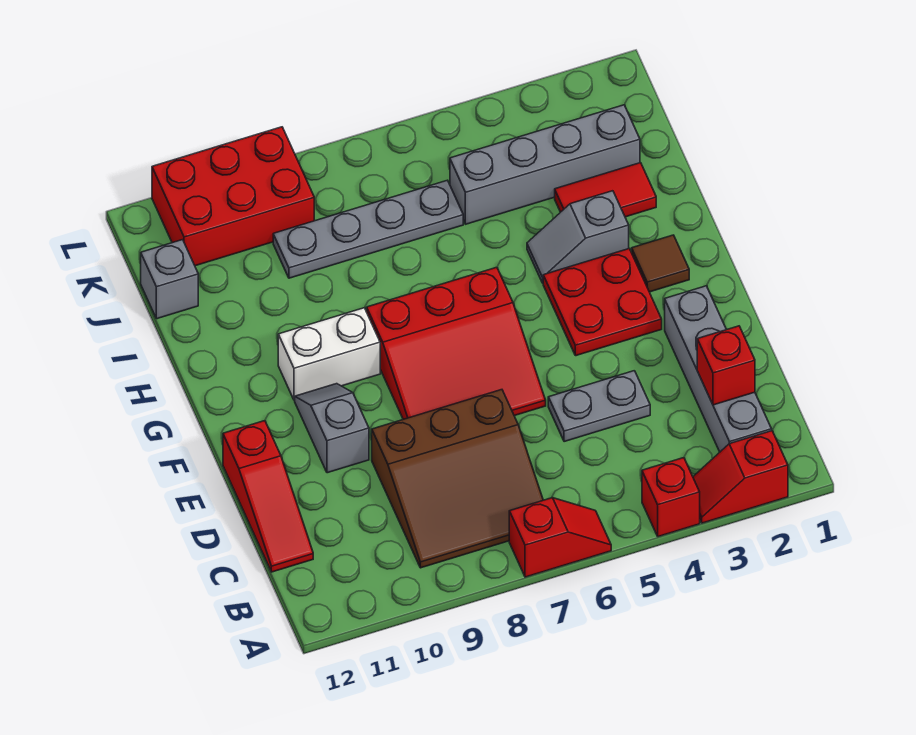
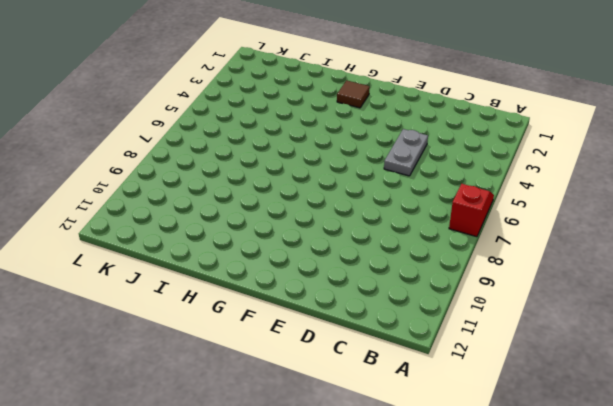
none -> red slope A2:A3 level 1 top 2
none -> red brick A4 level 1
none -> grey brick B2:E2 level 1

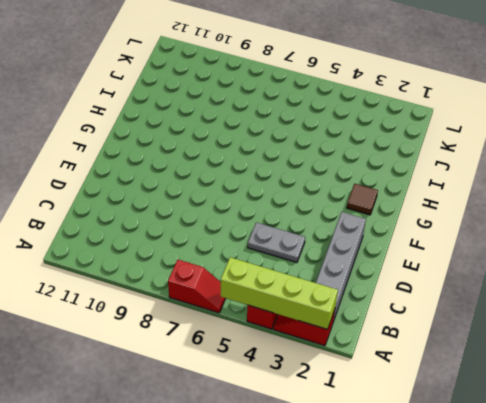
lime brick A2:A5 level 2 -> none
none -> brown slope B7:D9 level 1 top D
none -> red slope C12:E12 level 1 top E
none -> red slope E6:G8 level 1 top G

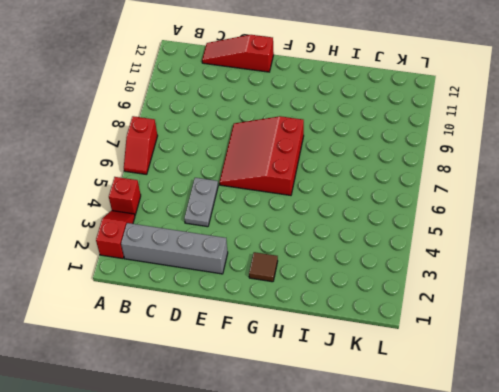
none -> brown slope B7:D9 level 1 top D
none -> grey slope E10:F10 level 1 top E
none -> red plate F3:G4 level 1

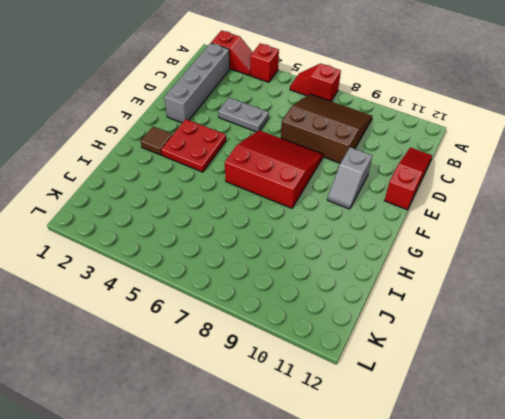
none -> white brick G9:G10 level 1
none -> grey slope H3:H4 level 1 top 3
none -> red tile I2:I3 level 1

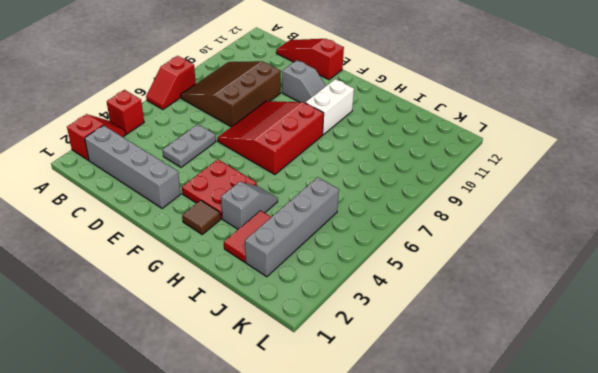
none -> grey plate J6:J9 level 1
none -> grey brick J12 level 1
none -> red brick K9:L11 level 1

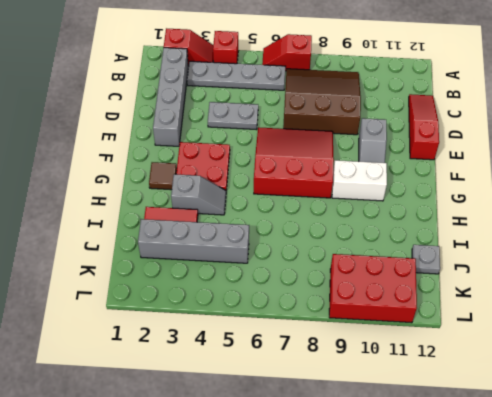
grey plate B3:B6 level 1 -> grey plate J6:J9 level 1
grey plate J12 level 1 -> grey brick J12 level 1
none -> red brick C2 level 2

